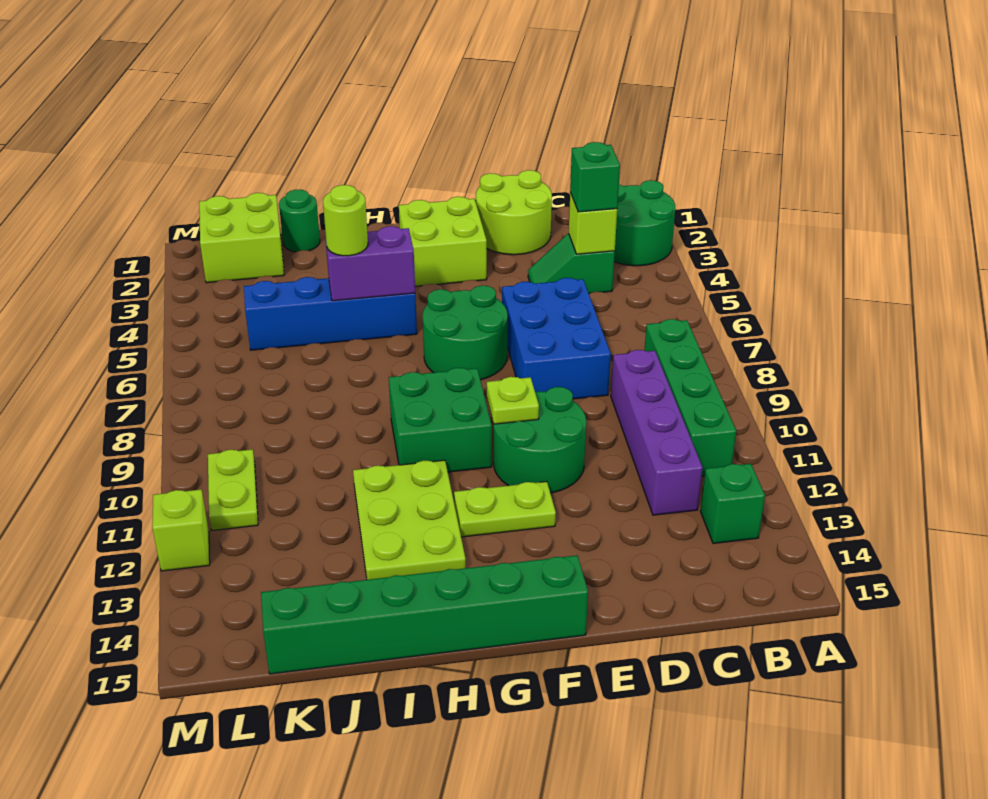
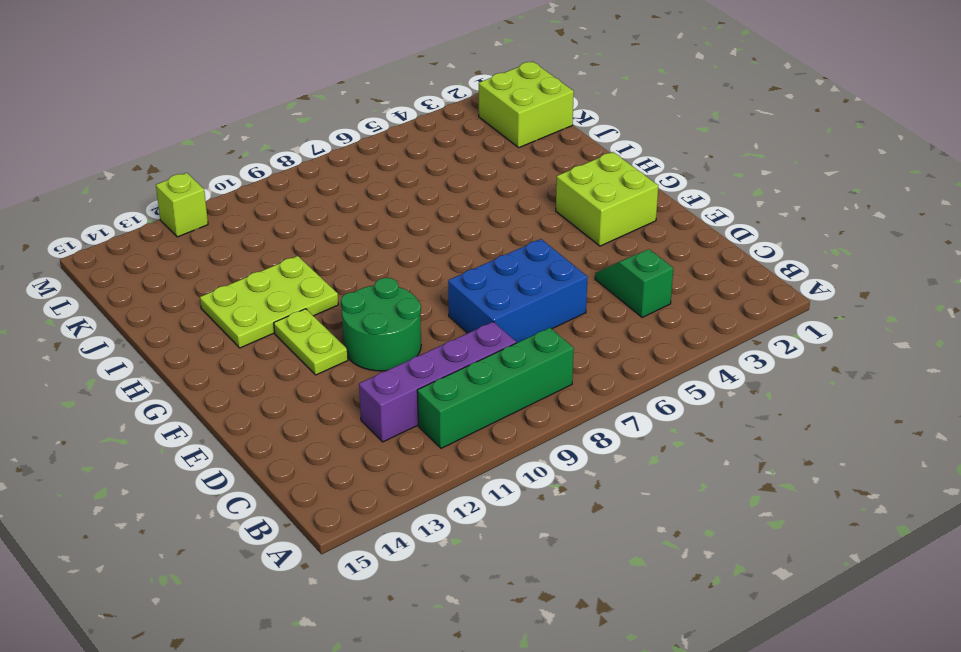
none -> green round brick A2:B3 level 1
none -> green brick B13 level 1
none -> lime round brick D1:E2 level 1

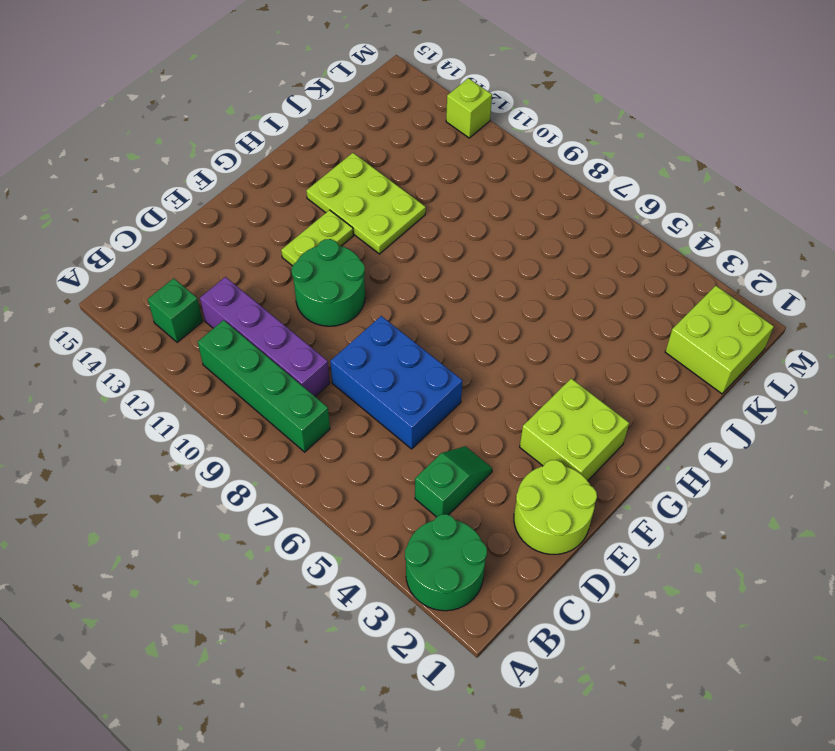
none -> green round brick F6:G7 level 1
none -> green brick F15:K15 level 1
none -> green brick G9:H10 level 1

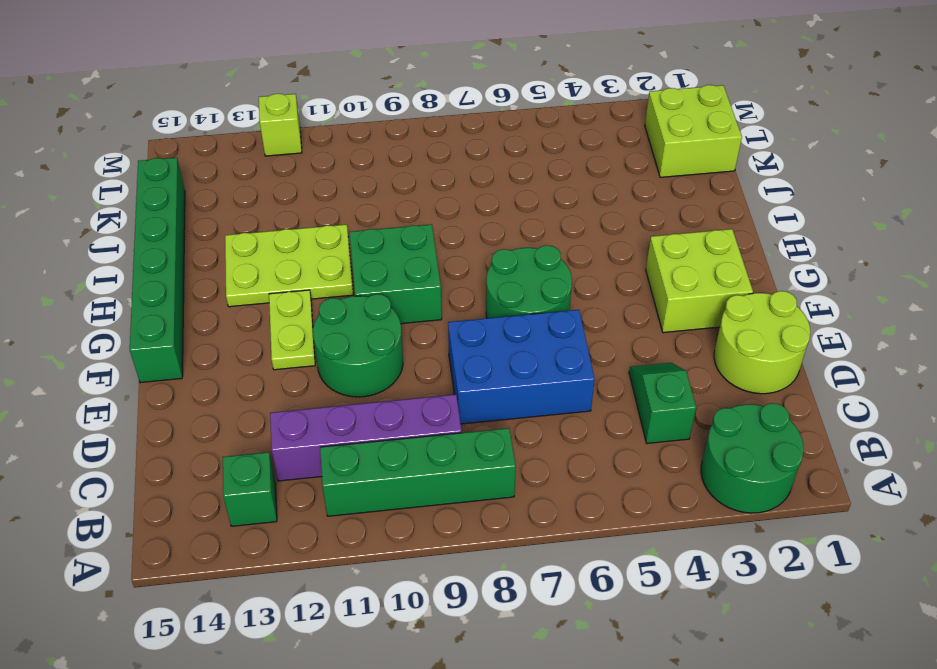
none -> blue brick H5:K5 level 1
none -> green round brick J1 level 1
none -> lime plate L10:L11 level 1

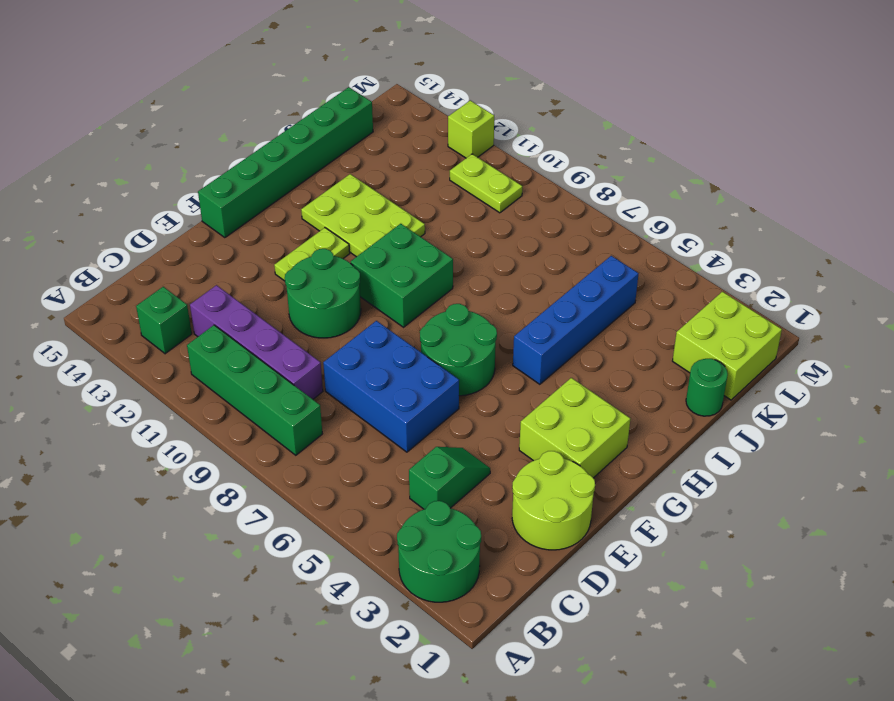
none -> lime brick C4 level 2
none -> lime plate F10 level 2
none -> purple brick H5:I5 level 2

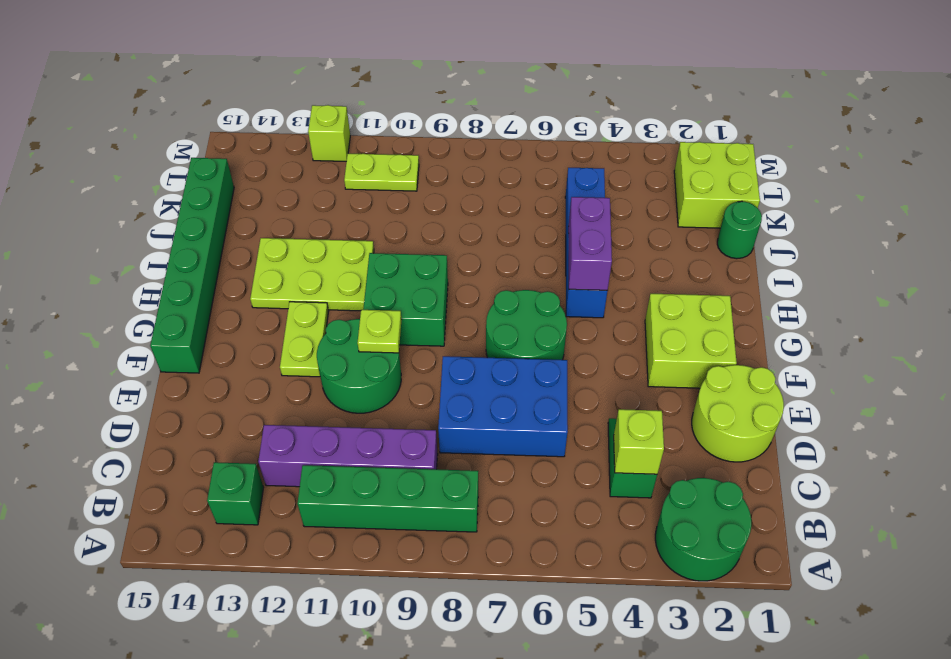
none -> green brick C4 level 3
none -> lime round brick I5 level 3

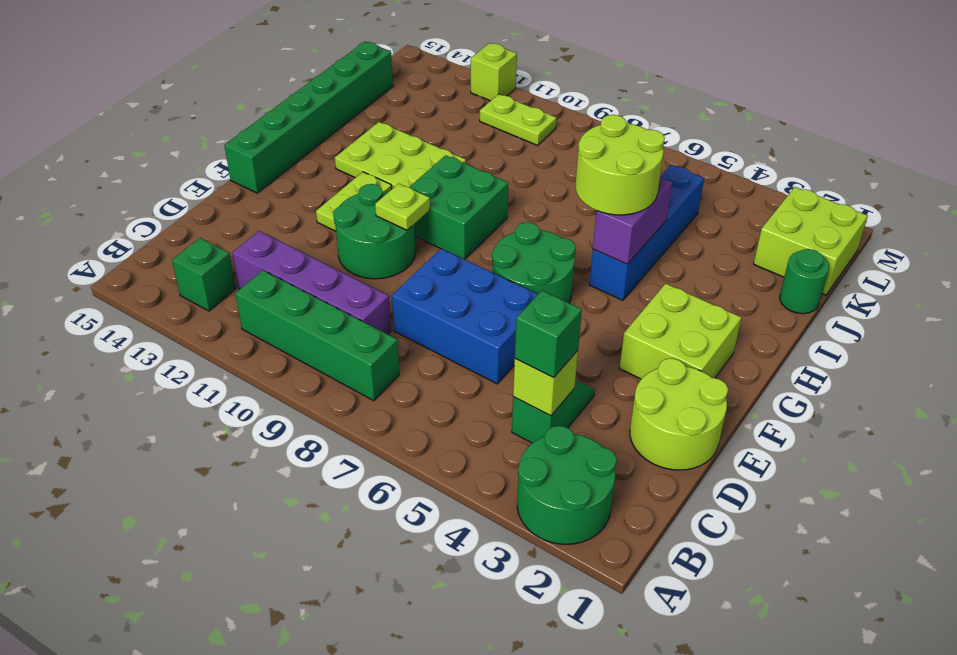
lime round brick H5:I6 level 3 -> lime round brick I5 level 3

